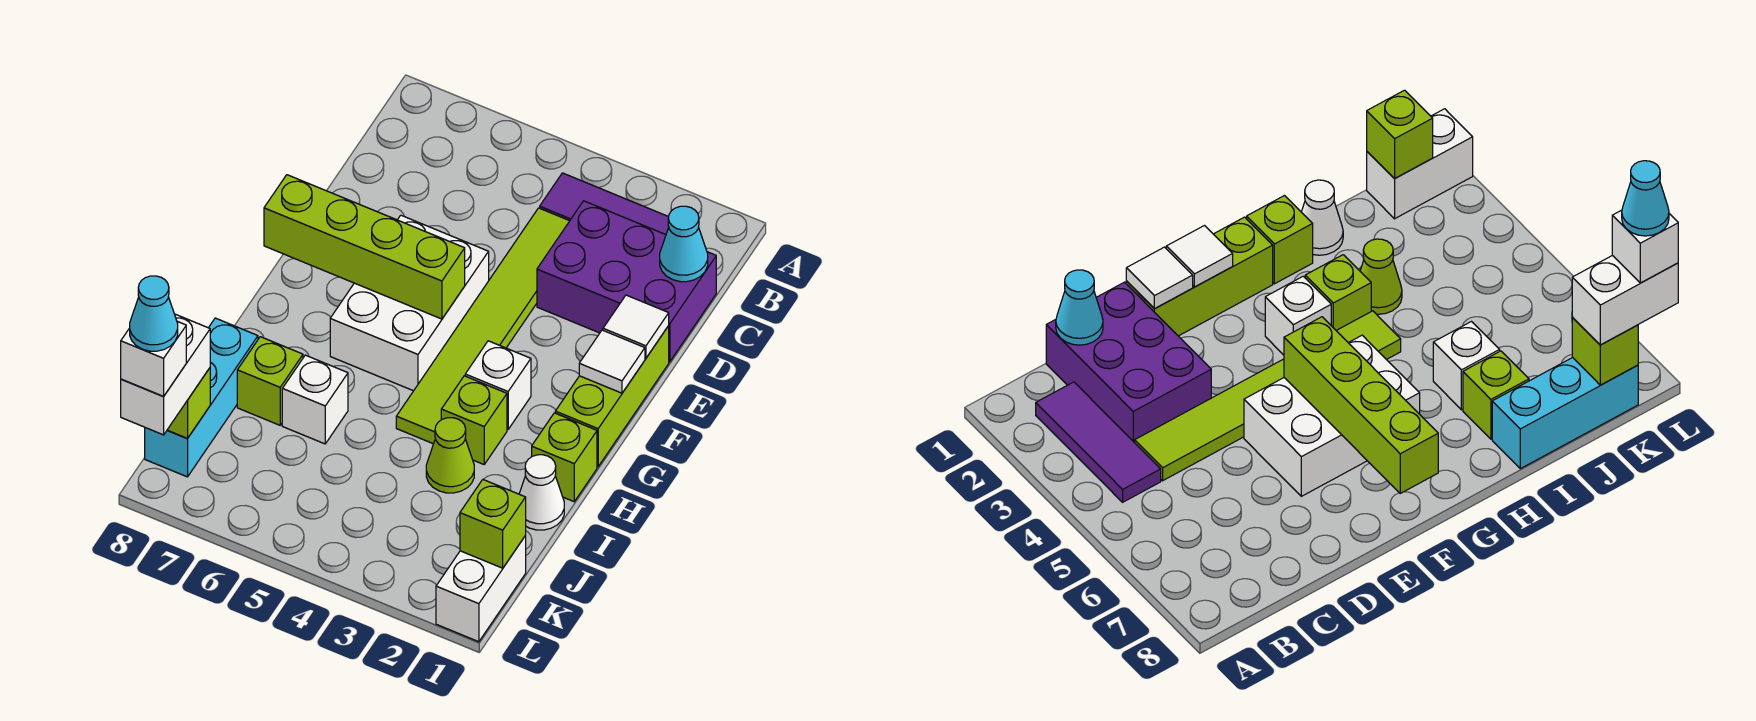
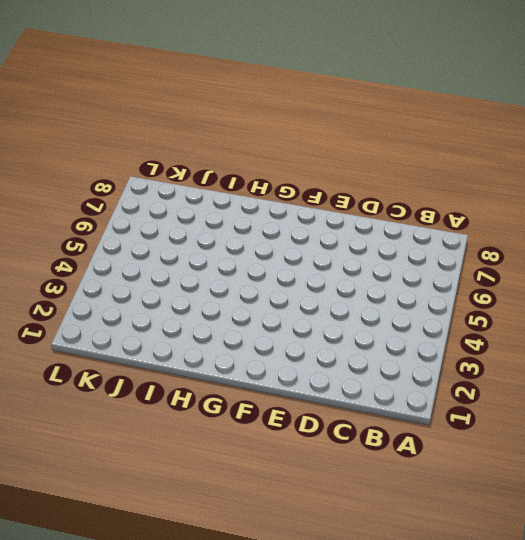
none -> purple tile B2:B4 level 1
none -> purple brick C1:D3 level 1
none -> lime tile C4:H4 level 1

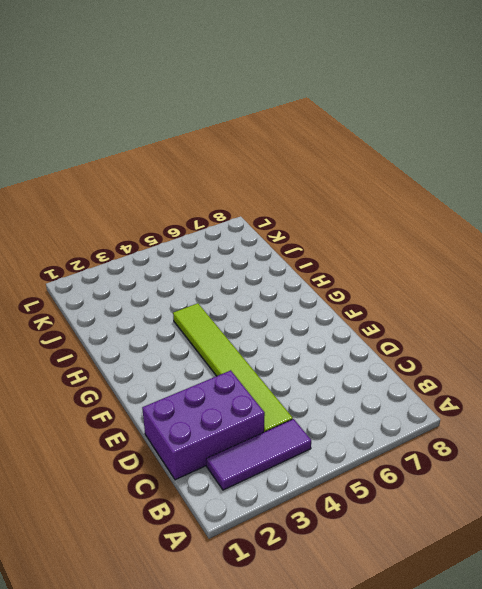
none -> lime brick E1:G1 level 1
none -> white brick E5:G6 level 1
none -> white brick G3 level 1

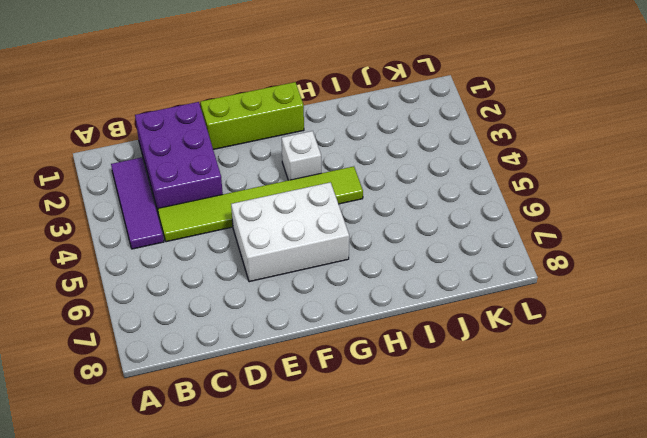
none -> lime brick H1 level 1
none -> lime brick H3 level 1
none -> white cone I1 level 1

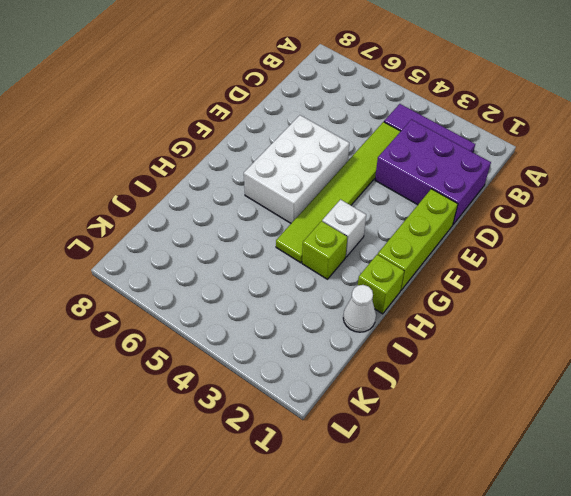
none -> lime cone I3 level 1
none -> white brick I6 level 1
none -> lime brick I7 level 1

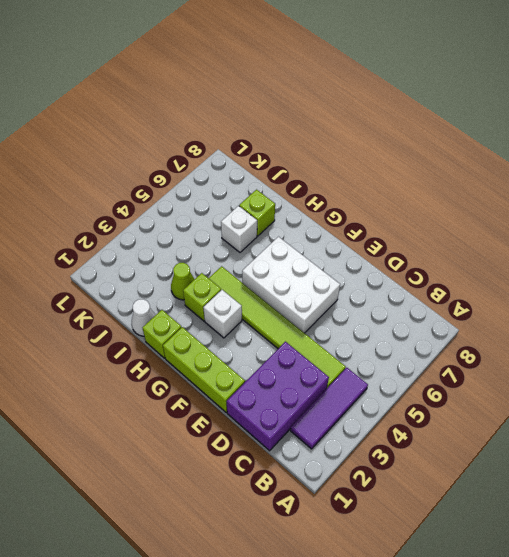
none -> cyan brick I8:K8 level 1
none -> white brick K1:L1 level 1
none -> cyan cone C1 level 2

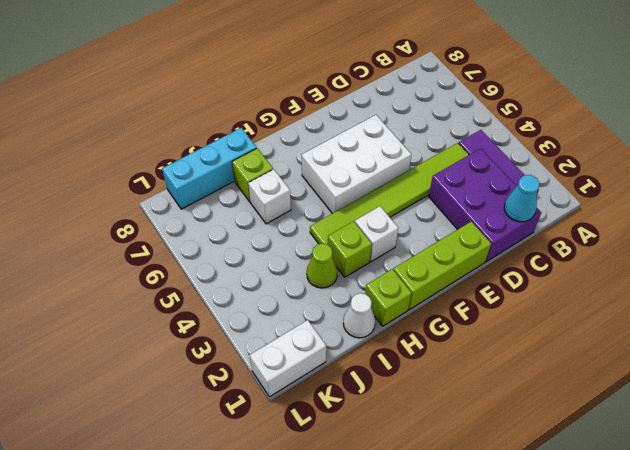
none -> white tile E1 level 2
none -> white tile F1 level 2
none -> lime brick F5:F8 level 2

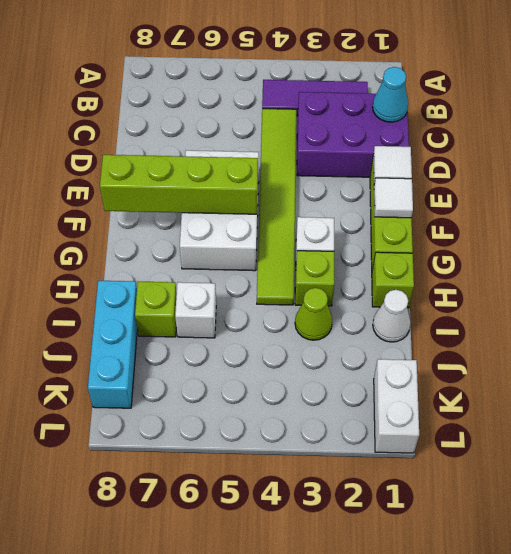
none -> lime brick K1 level 2
none -> lime brick K8 level 2
none -> white brick K8:L8 level 3

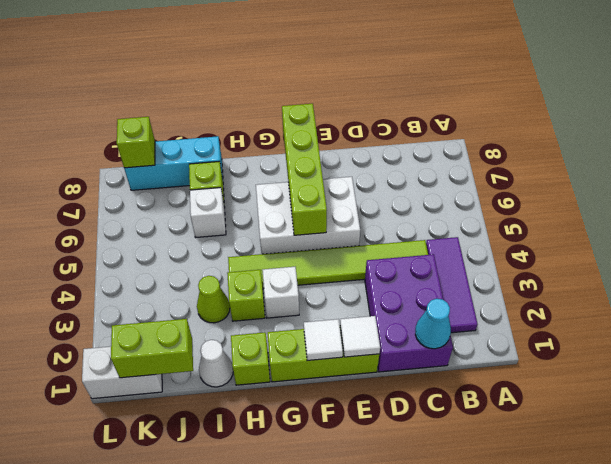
lime brick J1:K1 level 2 -> lime brick K1 level 2
none -> white brick K8:L8 level 3
none -> white brick L8 level 4
none -> cyan cone L8 level 5

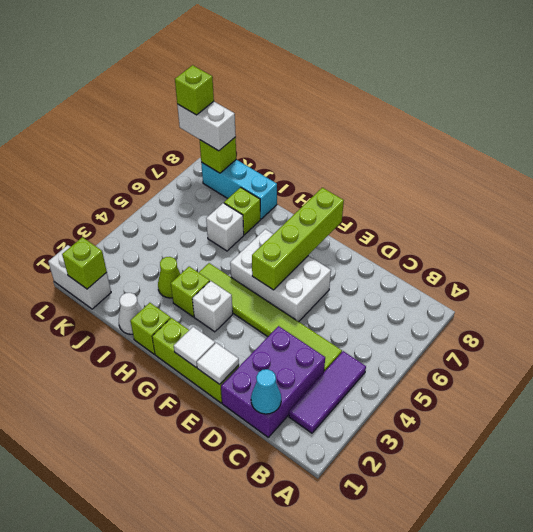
lime brick L8 level 4 -> white brick L8 level 4
none -> cyan cone L8 level 5

